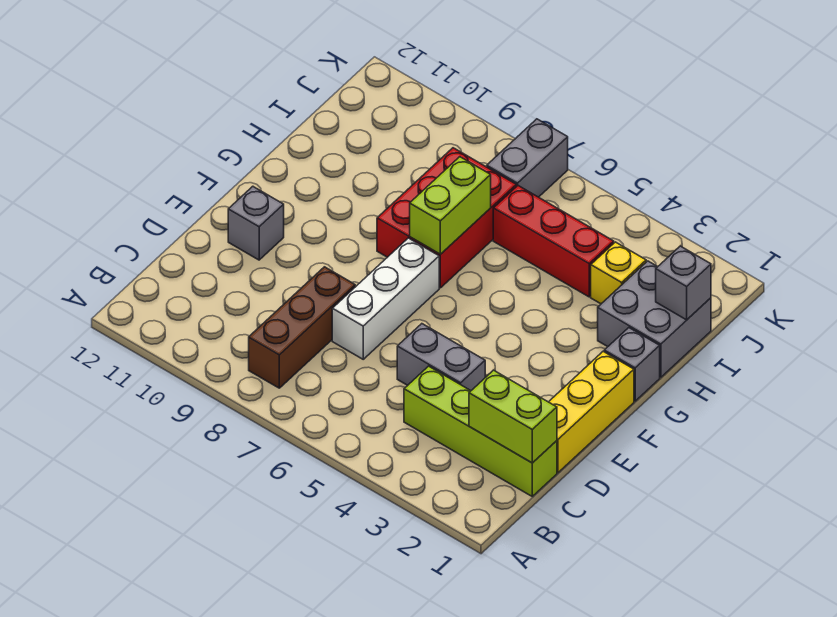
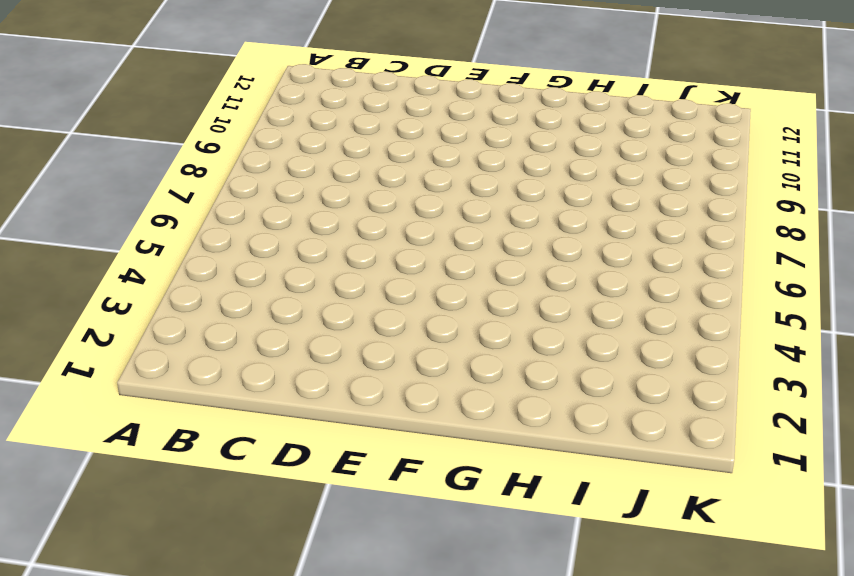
none -> brown brick B8:D8 level 1
none -> lime brick C1:C4 level 1
none -> yellow brick D1:F1 level 1

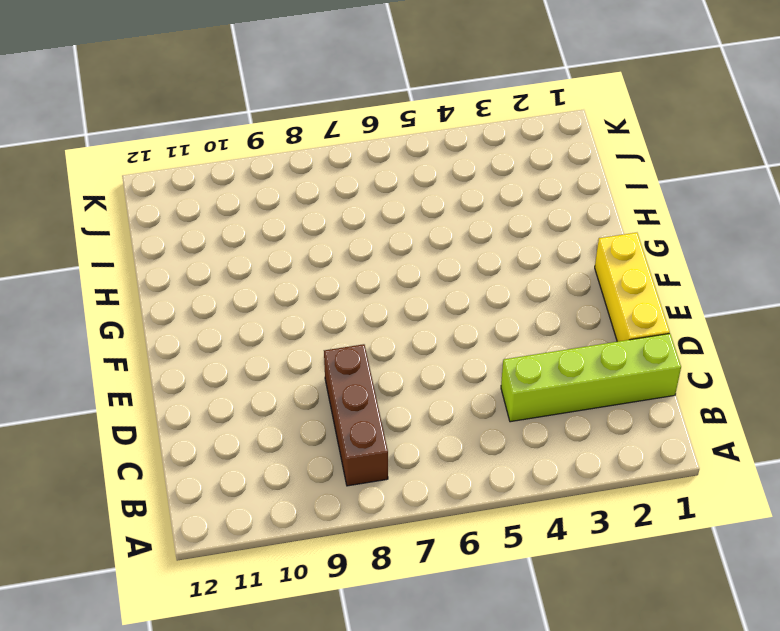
none -> grey brick D4:D5 level 1
none -> white brick D7:F7 level 1
none -> grey brick E11 level 1

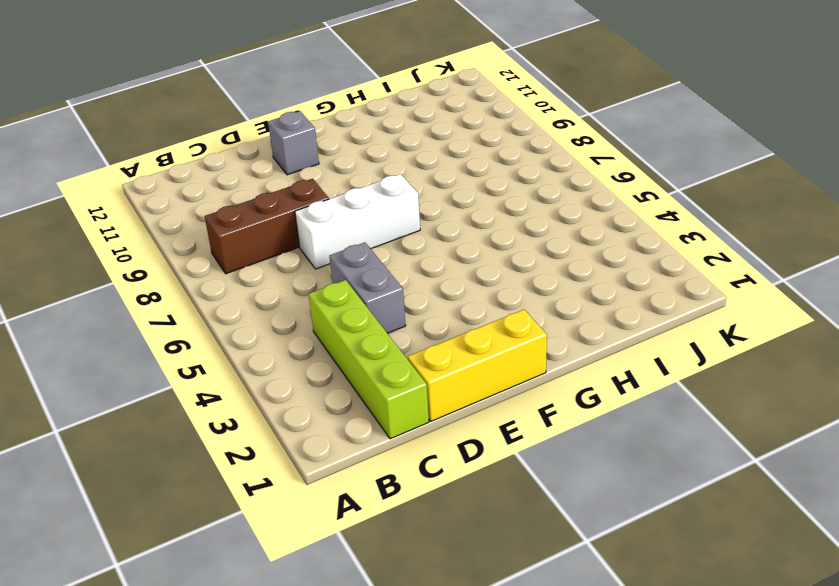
none -> grey brick G1 level 1
none -> red brick G7:I8 level 1
none -> grey brick H1:I2 level 1

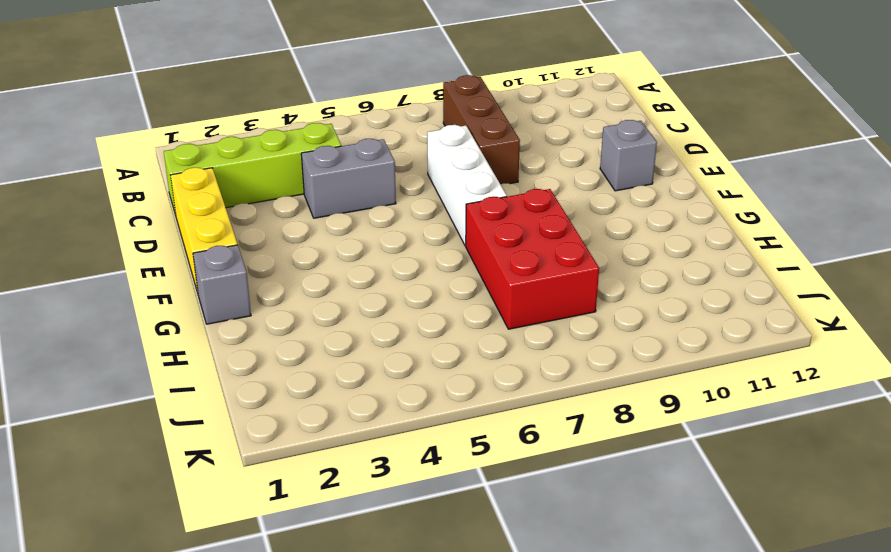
none -> grey brick H1:I2 level 1
none -> yellow brick I3 level 1
none -> red brick I4:I6 level 1

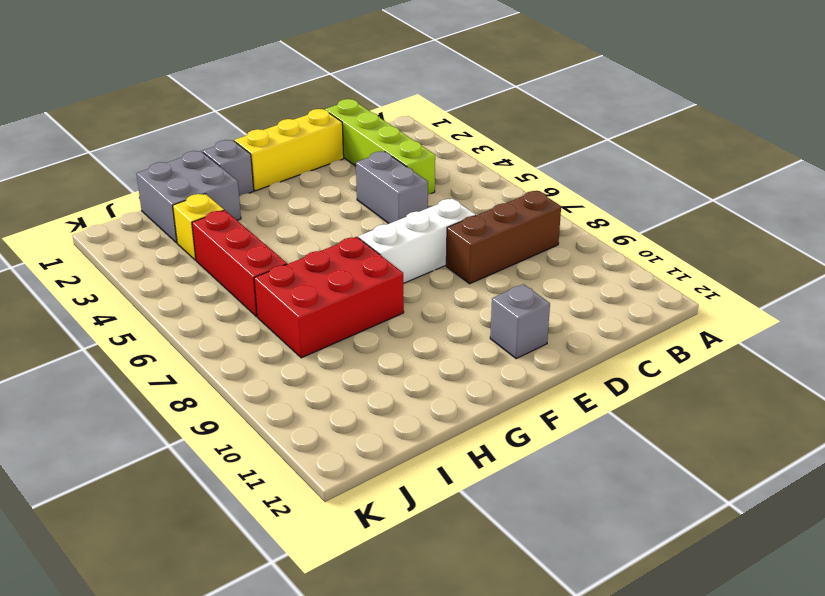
none -> grey brick J7:K7 level 1
none -> lime brick C1:C2 level 2
none -> lime brick G7:H7 level 2

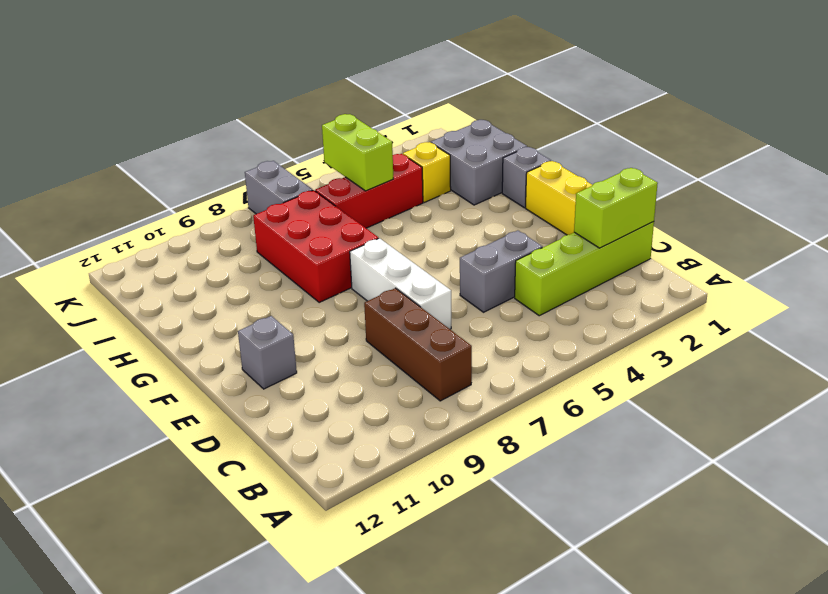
lime brick I5:J5 level 2 -> lime brick G7:H7 level 2
none -> grey brick I1 level 2

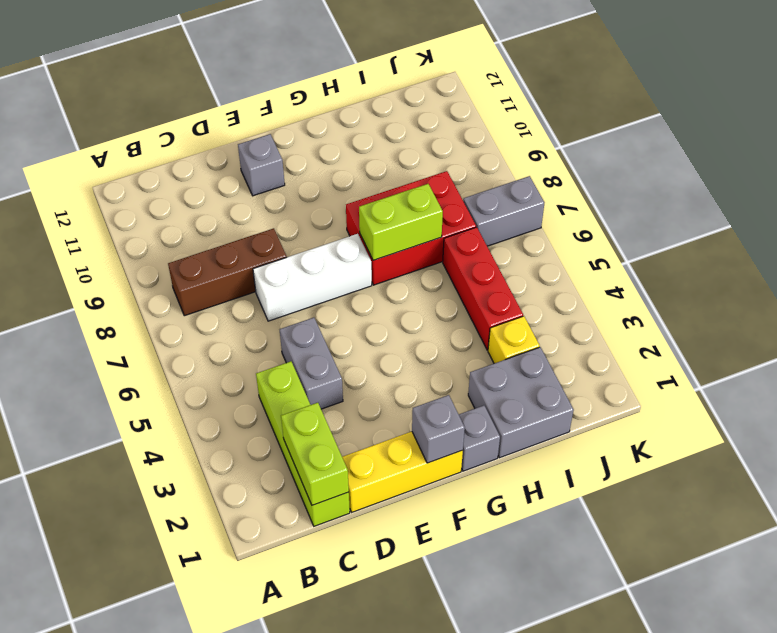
grey brick F1 level 2 -> grey brick I1 level 2

